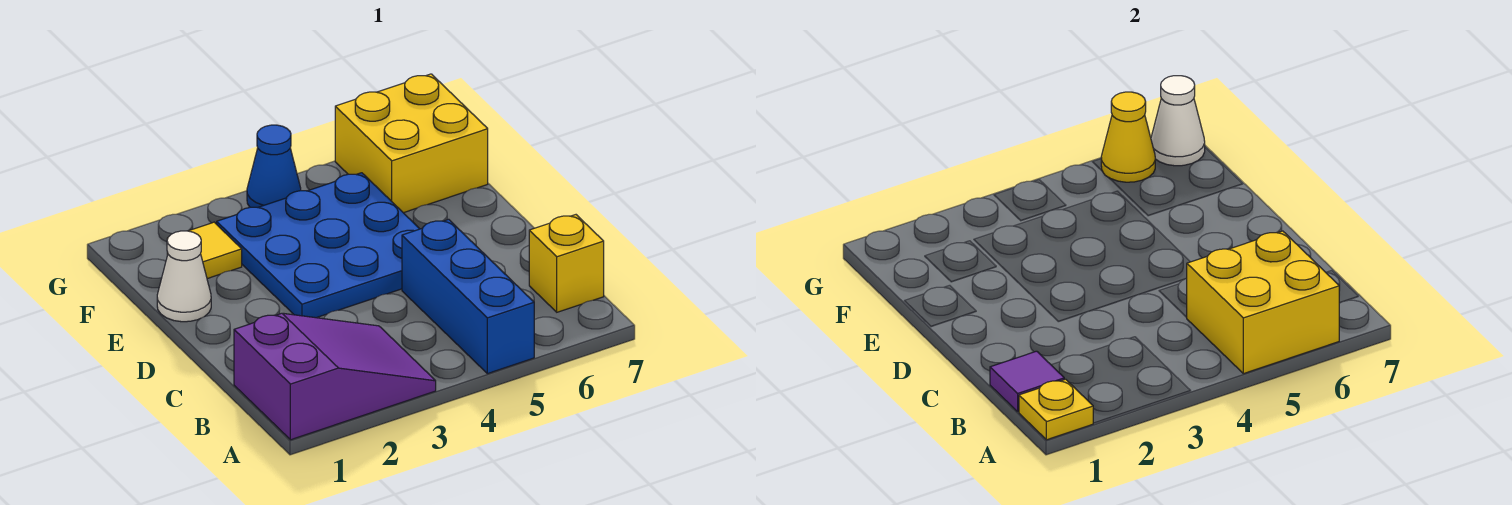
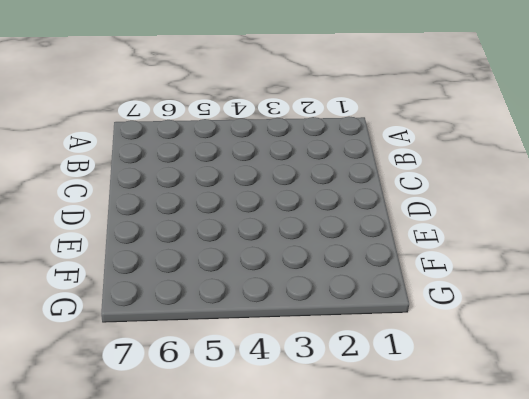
none -> purple slope A1:B3 level 1 top 1
none -> blue brick A5:C5 level 1
none -> yellow brick B7 level 1

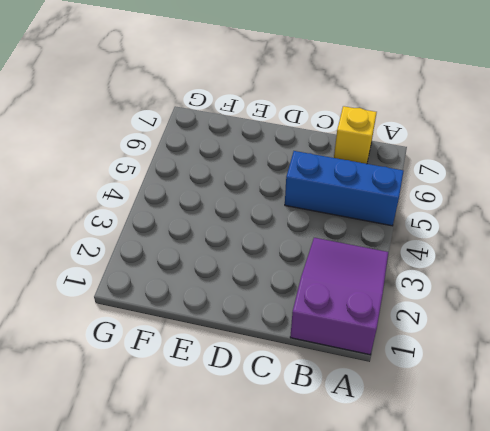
none -> blue plate D3:F5 level 1
none -> white cone E1 level 1
none -> yellow tile F2 level 1

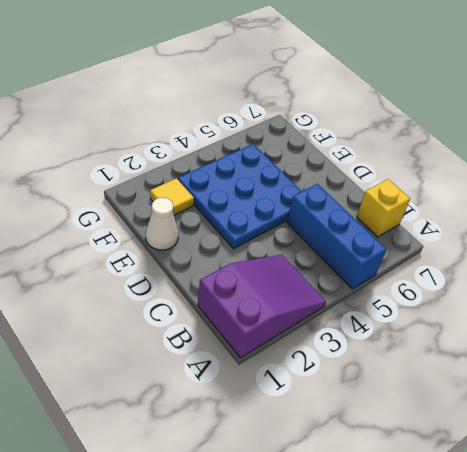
none -> yellow brick F6:G7 level 1
none -> blue cone G4 level 1
none -> yellow plate A1 level 2

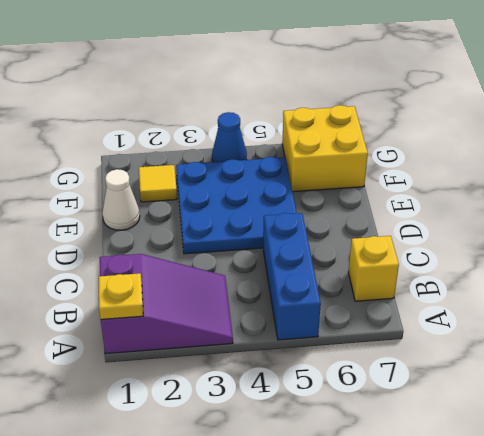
none -> yellow brick A5:B6 level 2
none -> purple tile B1 level 2
none -> yellow cone G6 level 2

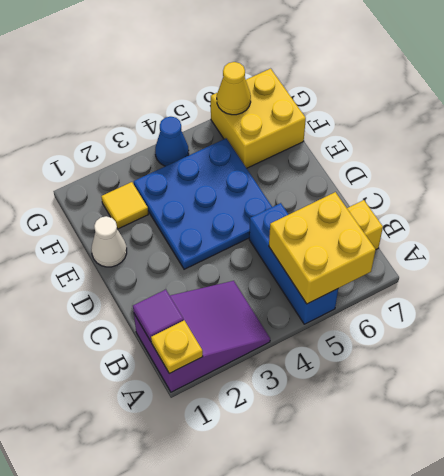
none -> white cone G7 level 2

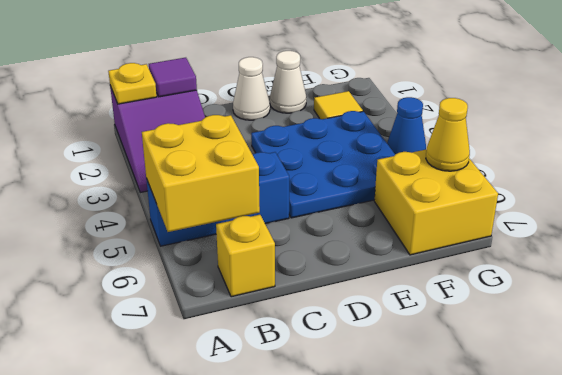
white cone D1 level 1 -> white cone G7 level 2

